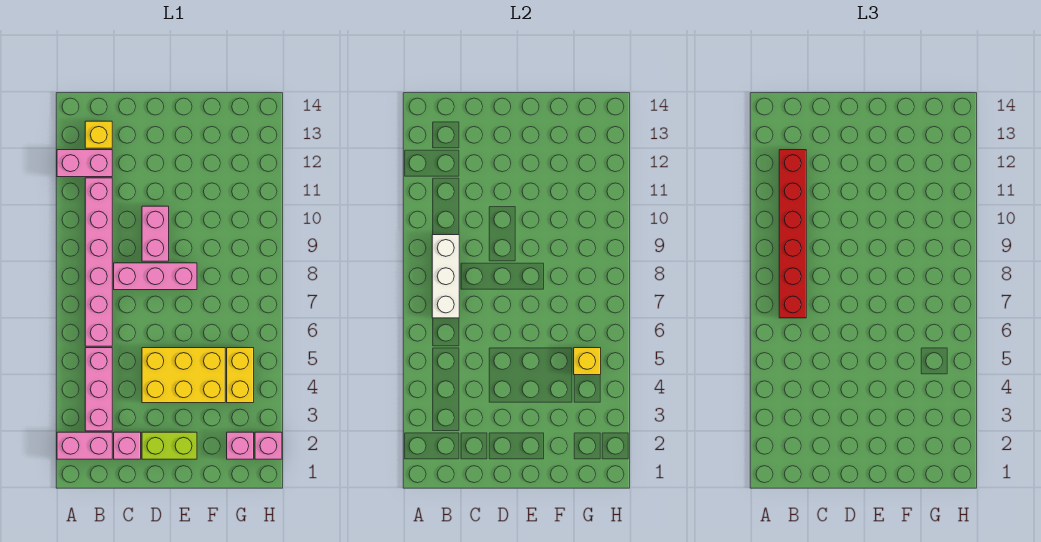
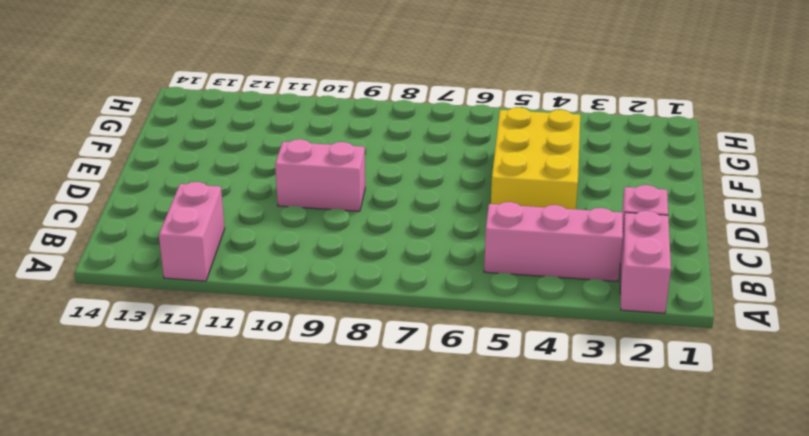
none -> pink brick B6:B11 level 1
none -> yellow brick B13 level 1
none -> pink brick C8:E8 level 1

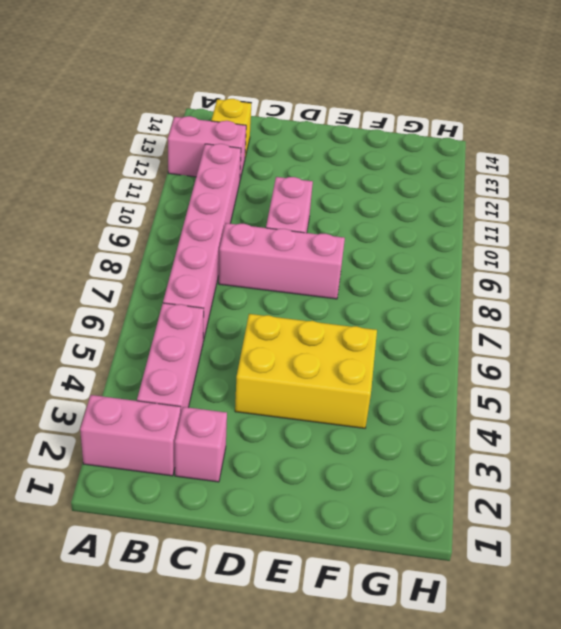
none -> lime brick D2:E2 level 1
none -> pink brick G2 level 1
none -> yellow brick G4:G5 level 1

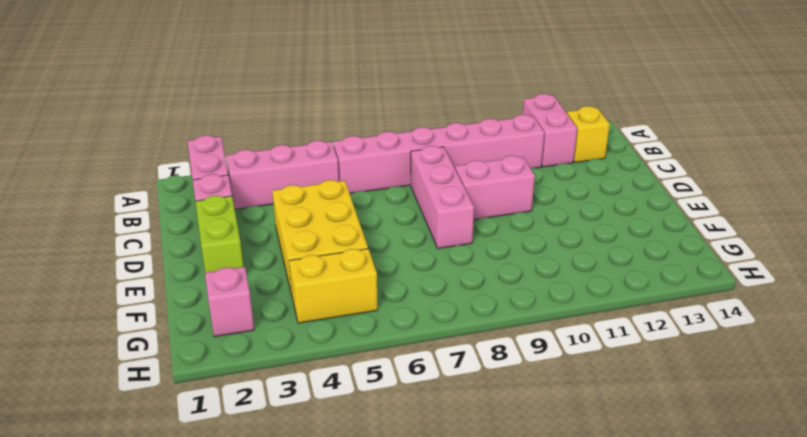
none -> pink brick H2 level 1
none -> white brick B7:B9 level 2
none -> yellow brick G5 level 2

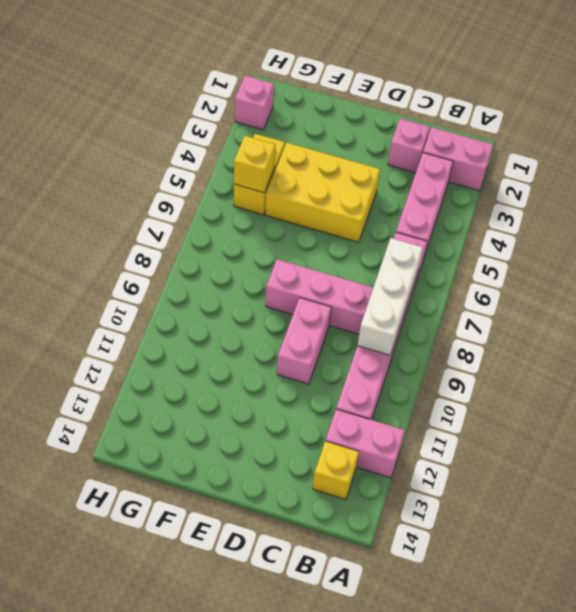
none -> lime brick D2:E2 level 1
none -> pink brick G2 level 1
none -> red brick B7:B12 level 3

